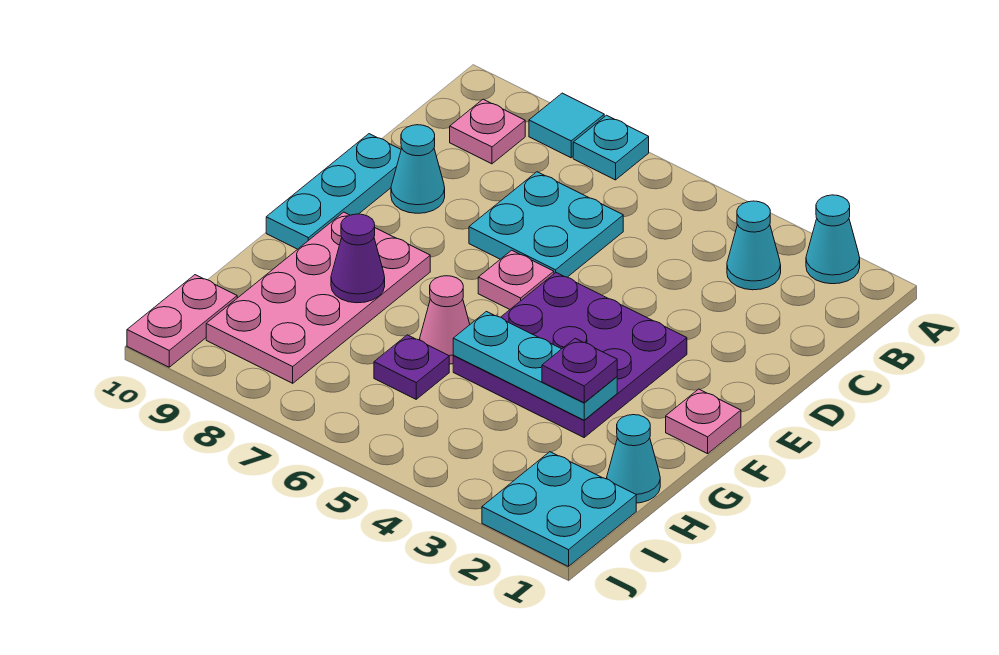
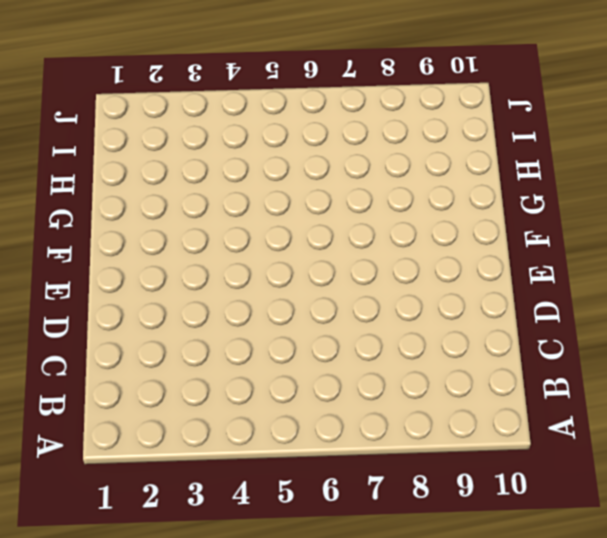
none -> cyan cone A2 level 1
none -> cyan plate A7 level 1
none -> cyan tile A8 level 1

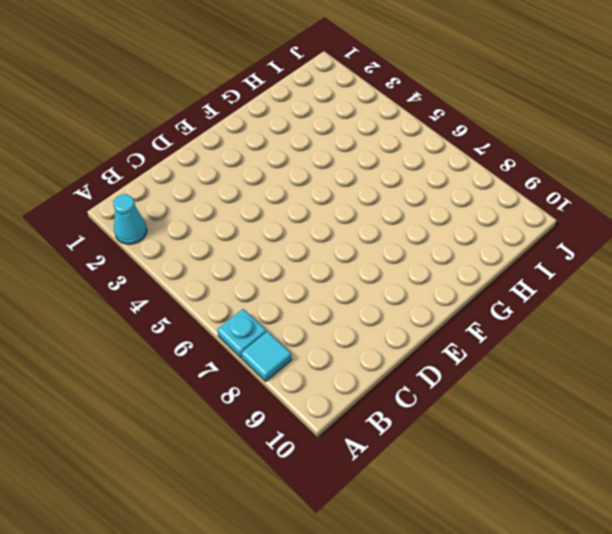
none -> cyan cone B3 level 1
none -> pink plate B9 level 1
none -> cyan plate C6:D7 level 1

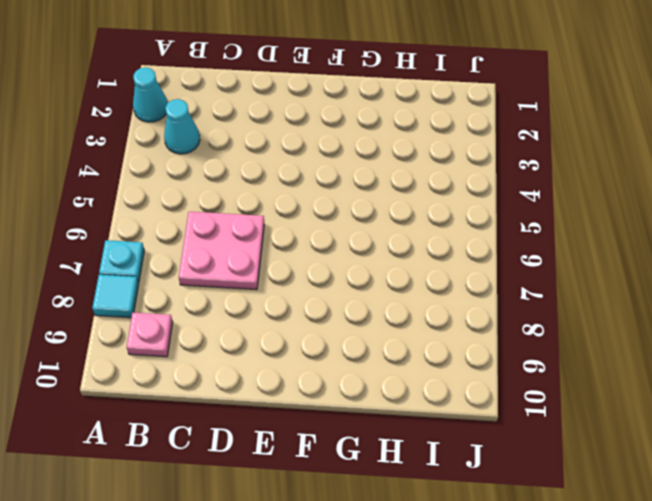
pink plate C6:D7 level 1 -> cyan plate C6:D7 level 1
none -> cyan cone D9 level 1
none -> cyan plate D10:F10 level 1
none -> purple plate E3:G5 level 1

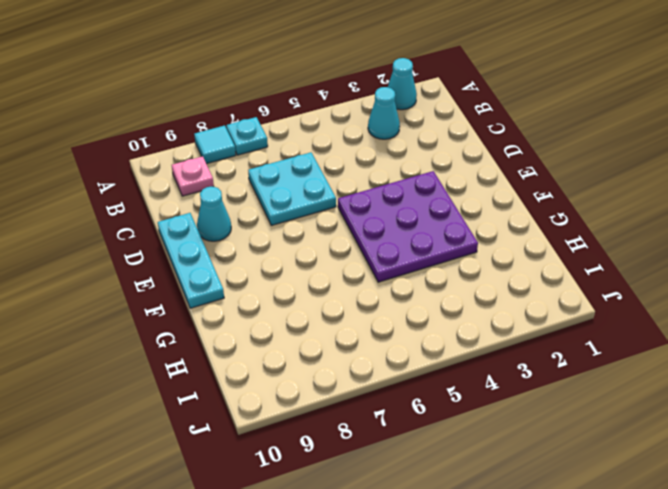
none -> pink plate E6 level 1
none -> pink plate F1 level 1
none -> pink plate F8:I9 level 1

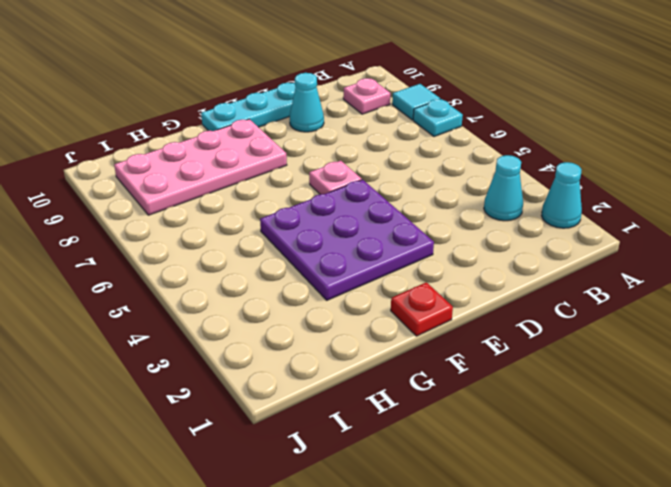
red plate F1 level 1 -> pink plate F1 level 1
none -> cyan plate C6:D7 level 1
none -> pink cone G6 level 1
none -> cyan cone H1 level 1

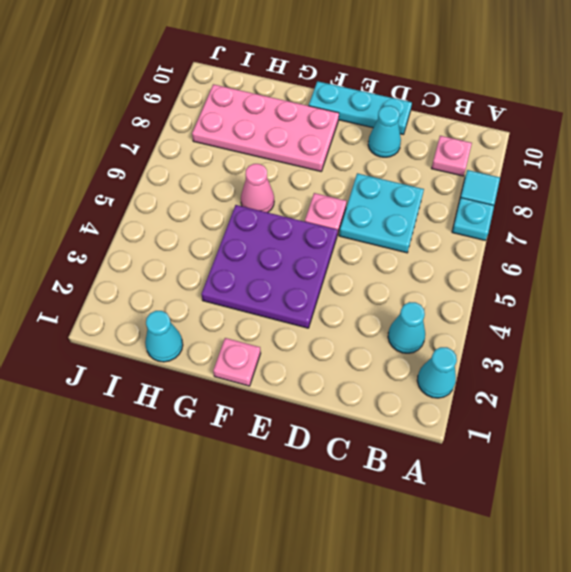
none -> purple plate H6 level 1
none -> cyan plate I1:J2 level 1
none -> pink plate I10:J10 level 1

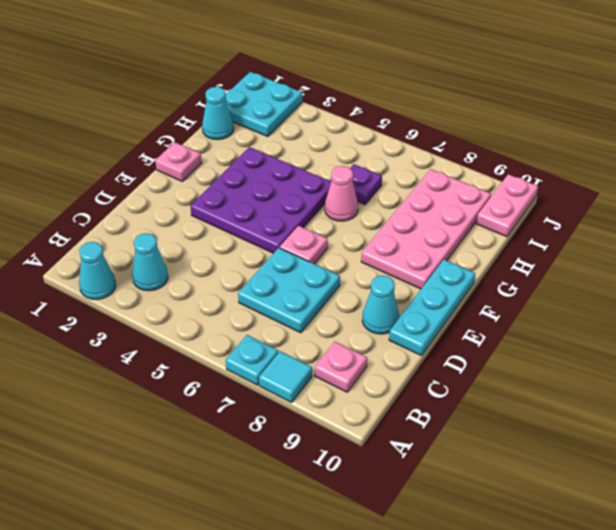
none -> cyan plate G3:G5 level 2
none -> purple cone G8 level 2
none -> purple plate G3 level 3

